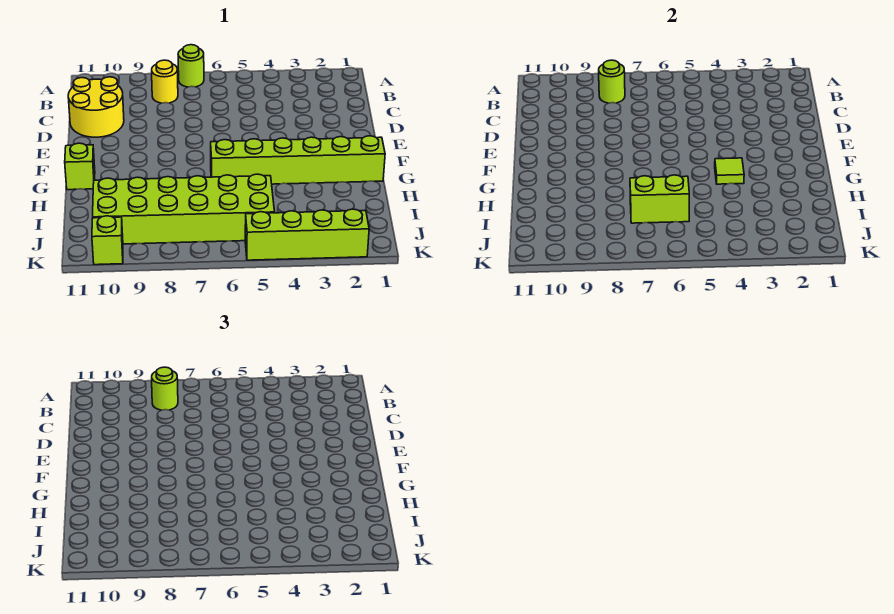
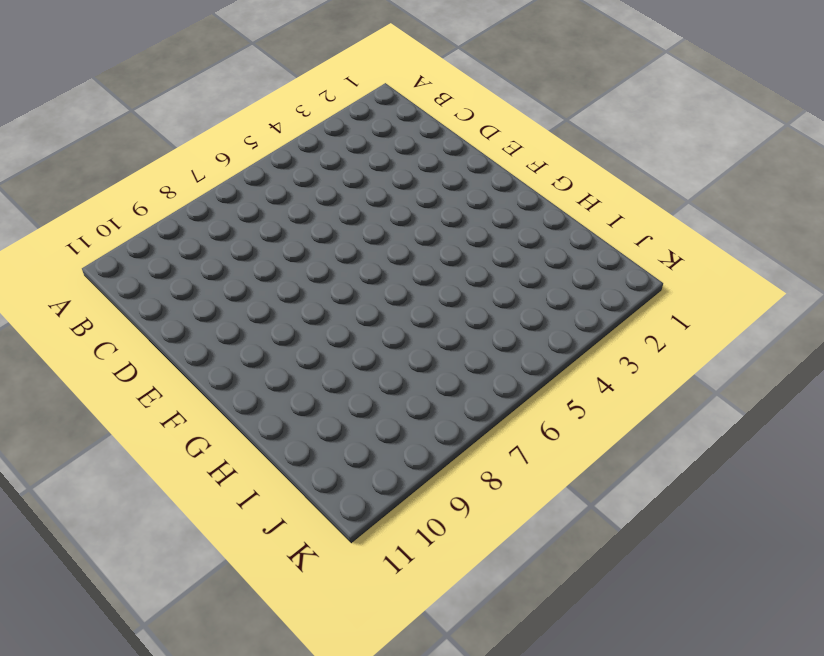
none -> lime round brick A7 level 1
none -> yellow round brick B8 level 1
none -> yellow round brick C10:D11 level 1

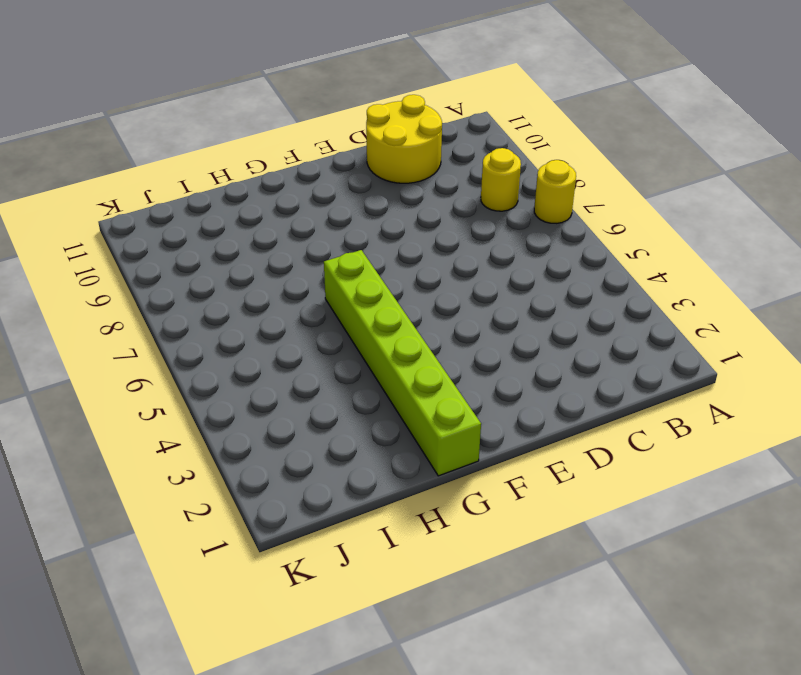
yellow round brick A7 level 1 -> lime round brick A7 level 1
none -> lime brick G11 level 1
none -> lime brick I5:J10 level 1
none -> lime brick K2:K5 level 1

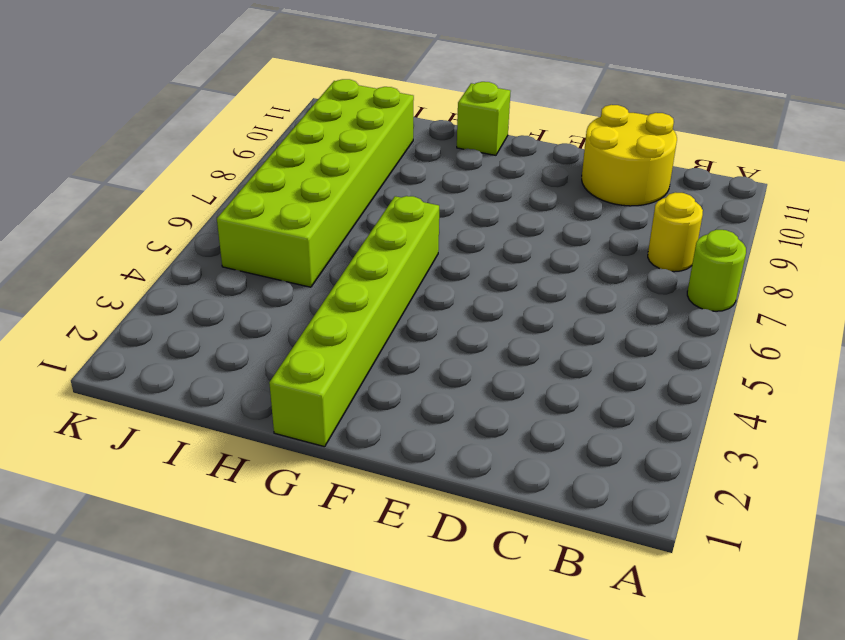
none -> lime brick K2:K5 level 1
none -> lime brick K10 level 1
none -> lime round brick B8 level 2

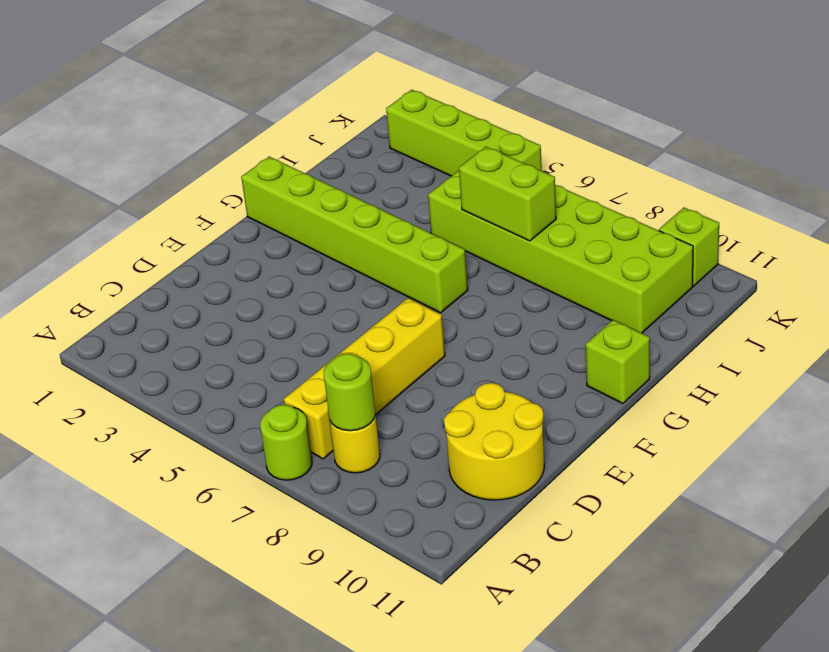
yellow brick B7:E7 level 1 -> none
none -> lime tile G4 level 2
none -> lime round brick B8 level 3

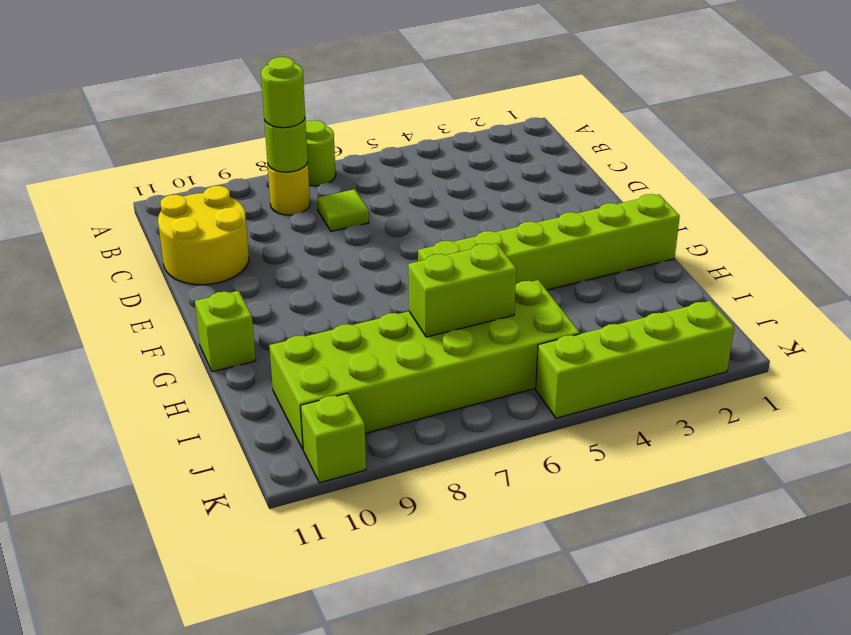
lime tile C7 level 1 -> lime tile G4 level 2

